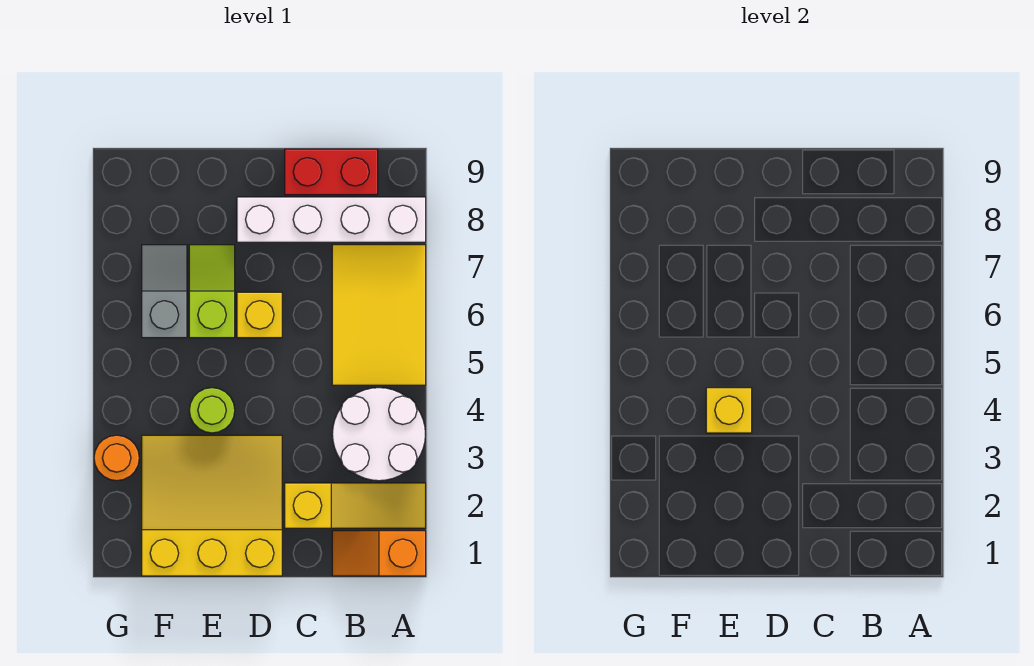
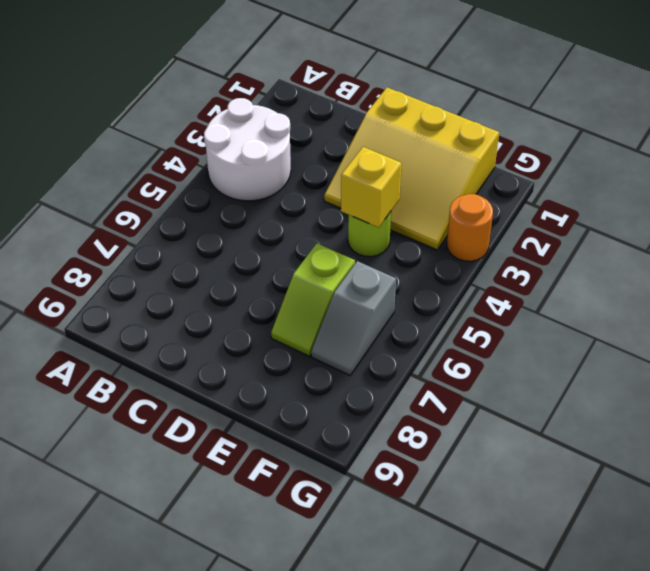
none -> orange slope A1:B1 level 1 top A
none -> yellow slope A2:C2 level 1 top C
none -> yellow tile A5:B7 level 1

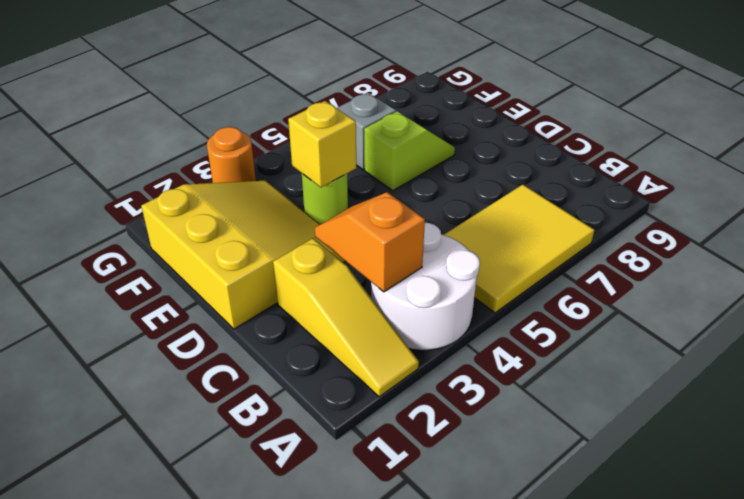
orange slope B3:C3 level 2 top B -> orange slope A1:B1 level 1 top A
none -> white brick A8:D8 level 1
none -> red brick B9:C9 level 1
none -> yellow brick D6 level 1

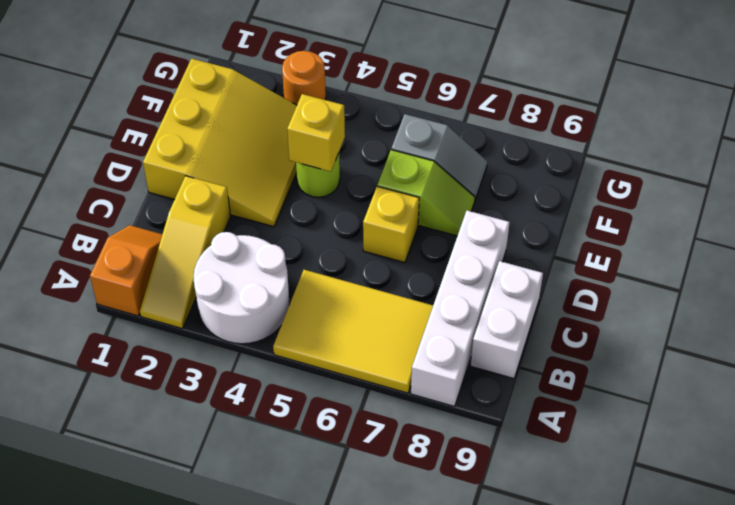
white brick B9:C9 level 1 -> red brick B9:C9 level 1

